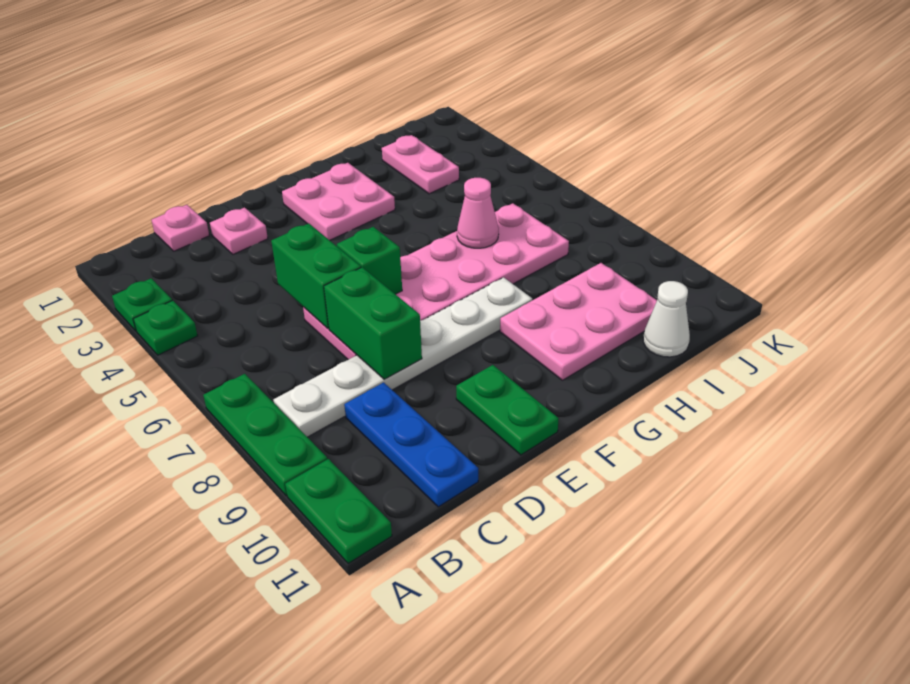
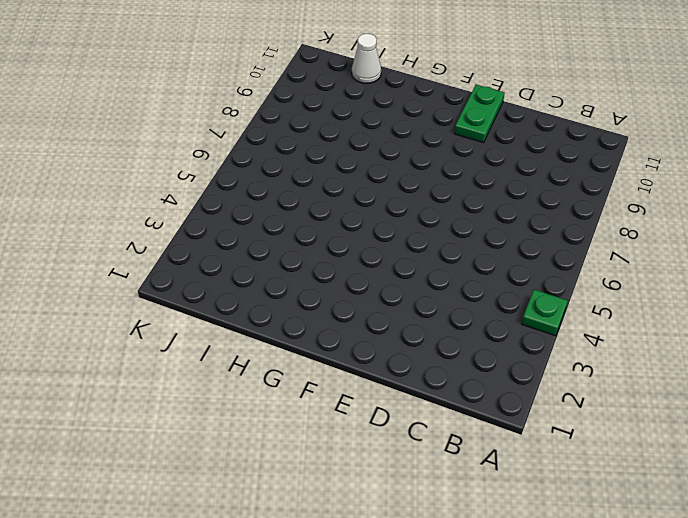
none -> green plate A3 level 1
none -> green plate A7:A9 level 1
none -> green plate A10:A11 level 1

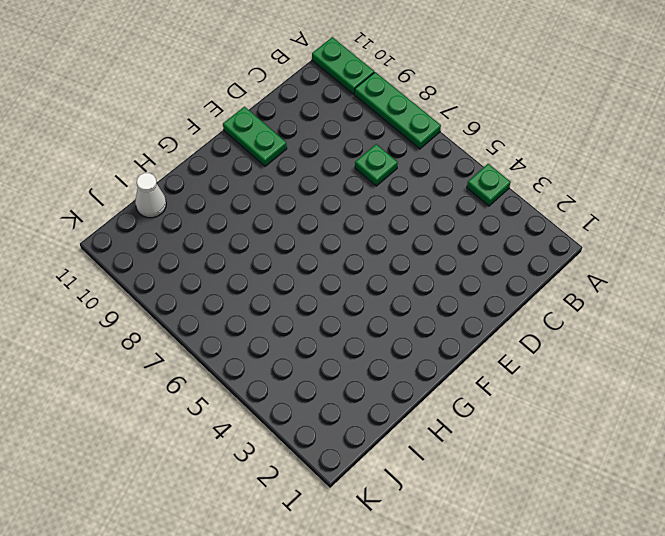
green plate C7 level 1 -> green plate A3 level 1
none -> white plate B8:G8 level 1
none -> pink plate C1 level 1
none -> blue plate C9:C11 level 1

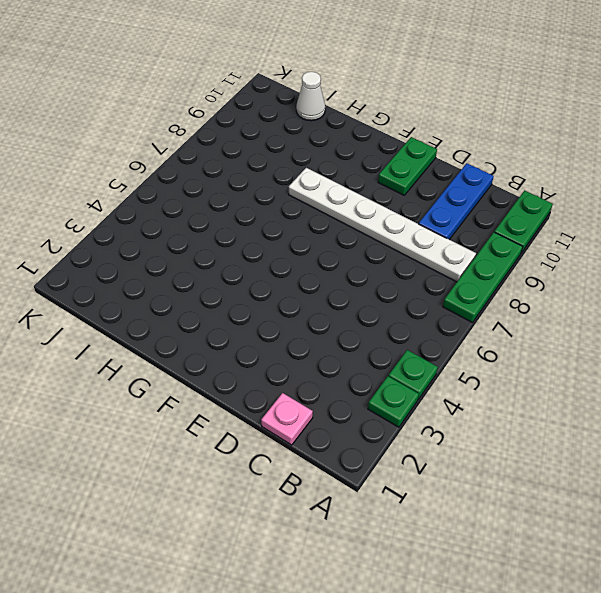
none -> pink plate D2 level 1
none -> pink plate D6:I7 level 1
none -> pink plate F2:G3 level 1

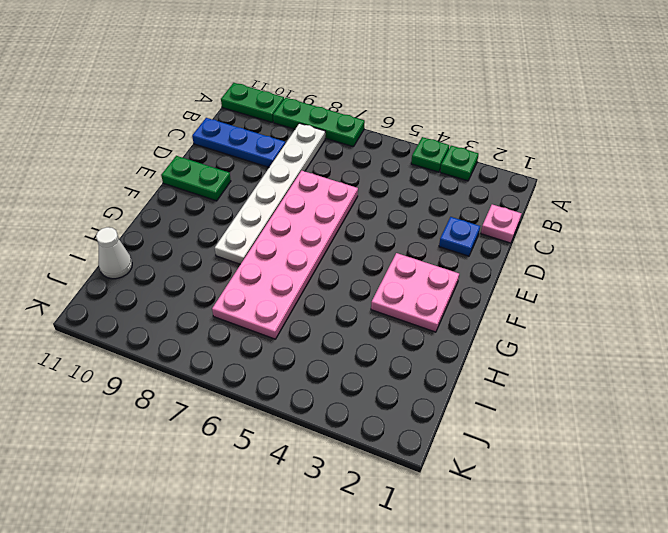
blue plate D2 level 1 -> pink plate D2 level 1
none -> pink plate G9:I10 level 1
none -> pink plate I2:I3 level 1
none -> green brick D5:D6 level 2

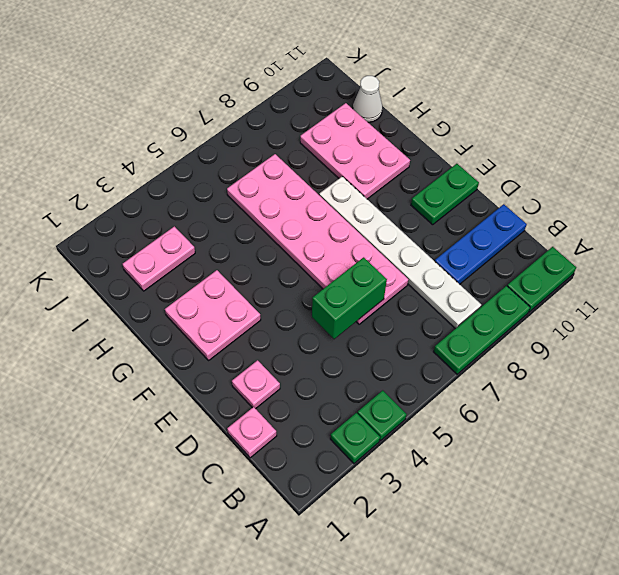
none -> green brick D7:D8 level 2
none -> green brick E6 level 2
none -> pink cone H6 level 2

